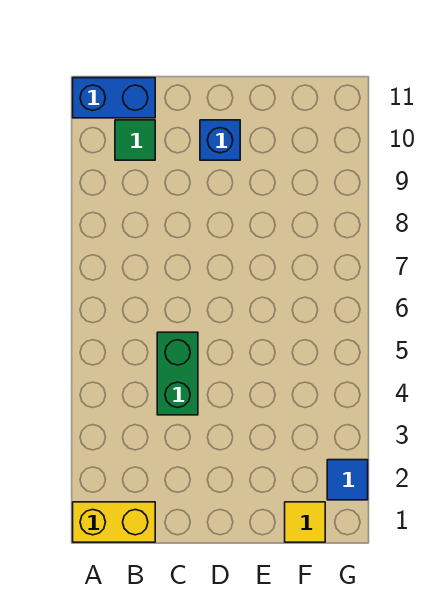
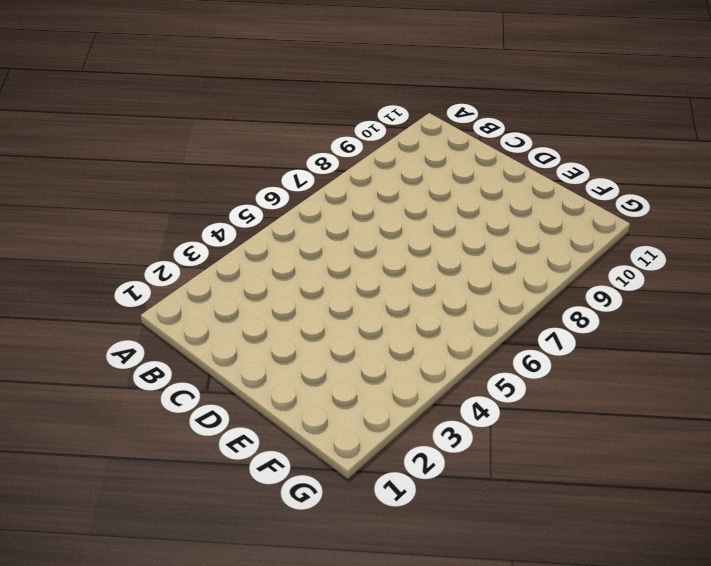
none -> yellow brick A1:B1 level 1
none -> blue brick A11:B11 level 1

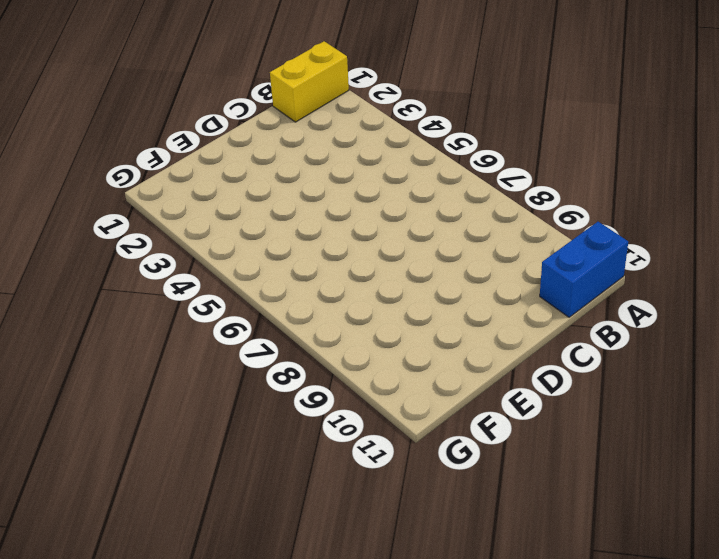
none -> green tile B10 level 1
none -> green brick C4:C5 level 1

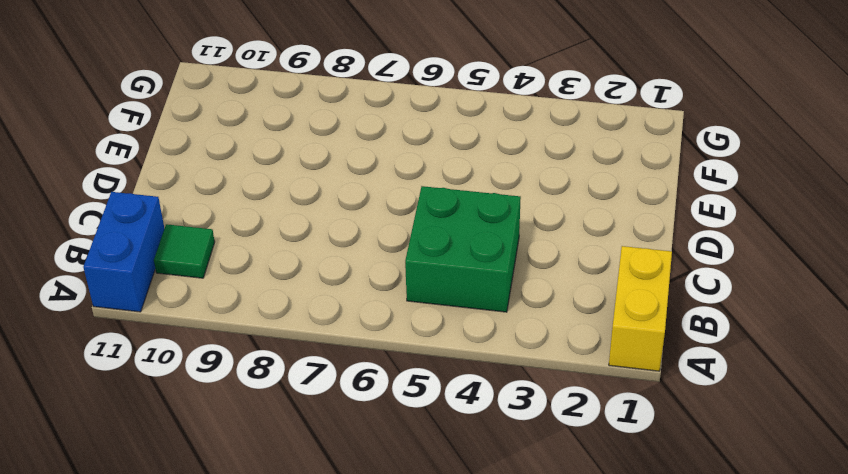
green brick B4:C5 level 1 -> green brick C4:C5 level 1
none -> blue brick D10 level 1
none -> yellow tile F1 level 1

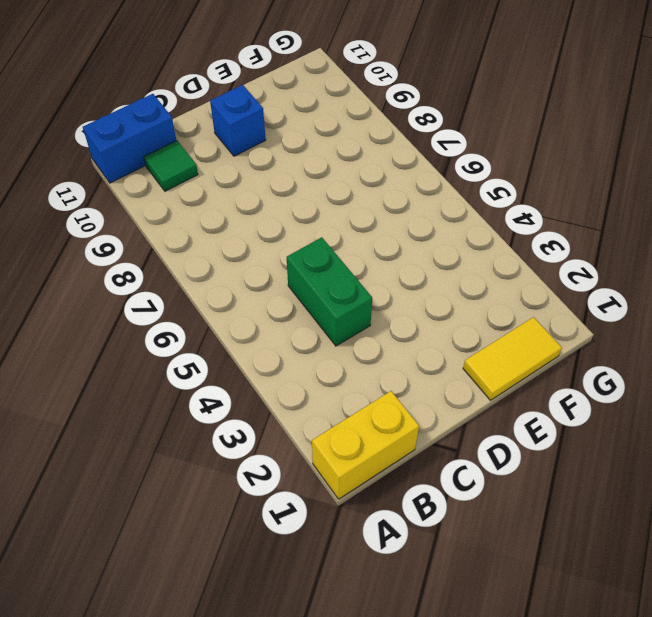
yellow tile E1:F1 level 1 -> yellow tile F1 level 1
none -> blue tile G2 level 1

